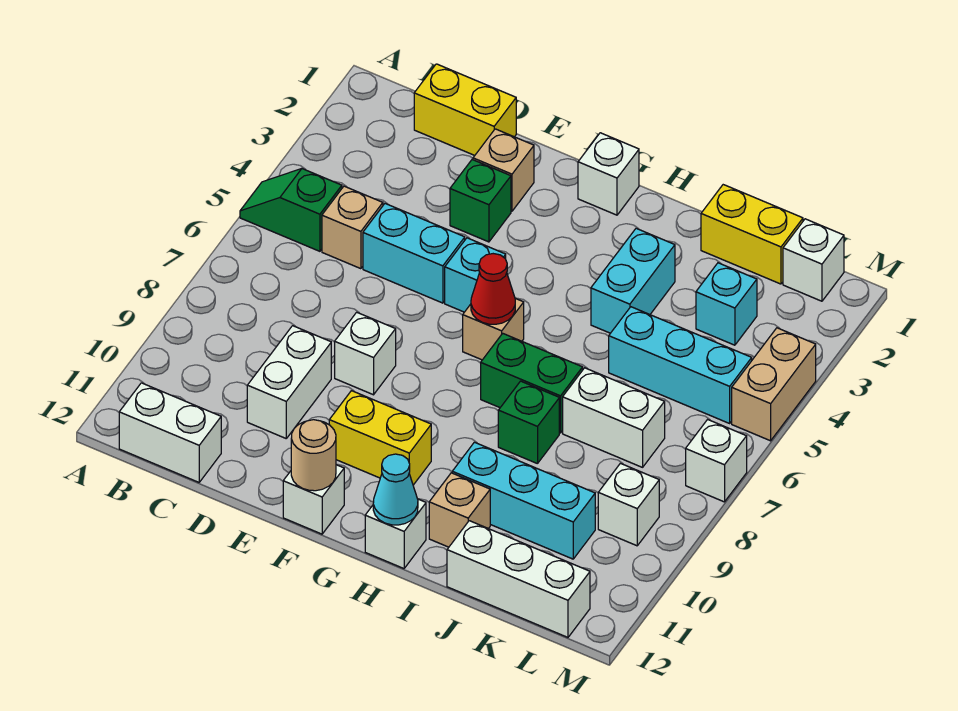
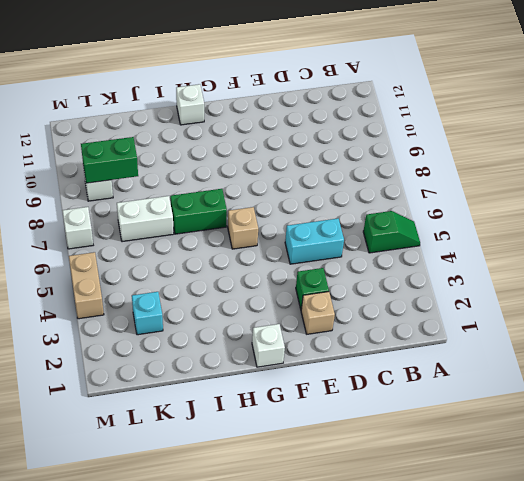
green brick K9:L9 level 2 -> none
none -> white brick B12:C12 level 1
none -> yellow brick C1:D1 level 1
none -> tan brick C5 level 1
none -> white brick D9:D10 level 1

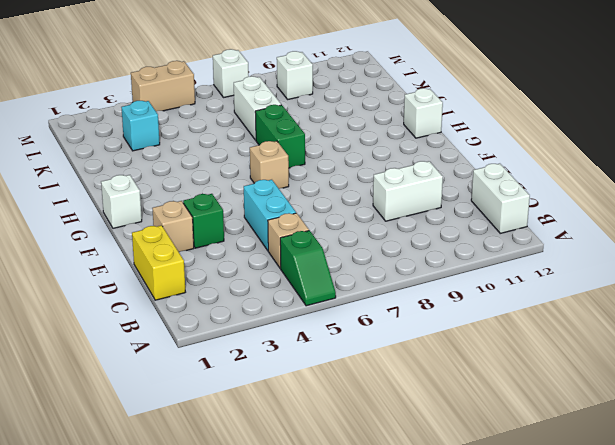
none -> white brick E8 level 1
none -> cyan brick F5 level 1
none -> yellow brick F10:G10 level 1
none -> white brick F12 level 1

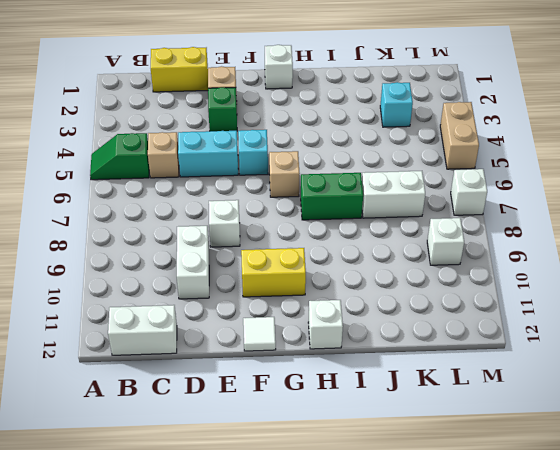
white tile F12 level 1 -> white brick F12 level 1
none -> cyan brick I3:I4 level 1
none -> green brick I8 level 1
none -> cyan brick I10:K10 level 1
none -> tan brick I11 level 1

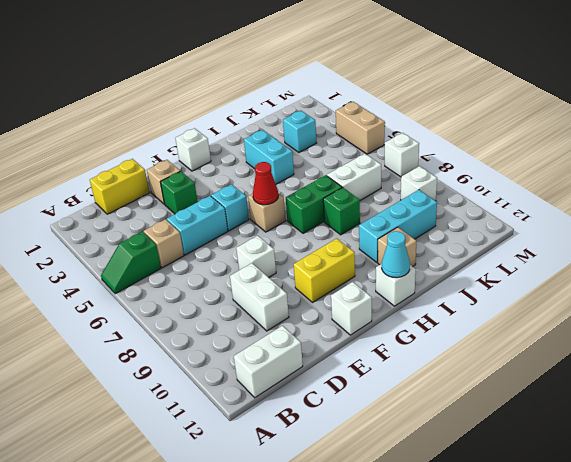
none -> yellow brick J1:K1 level 1
none -> cyan brick J5:L5 level 1
none -> white brick J12:L12 level 1
none -> white brick L1 level 1

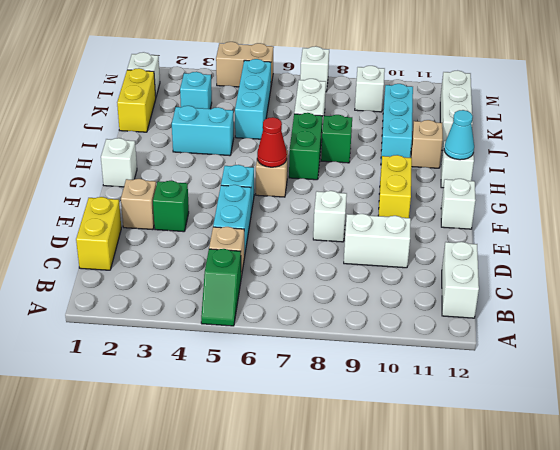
none -> tan round brick F12 level 2

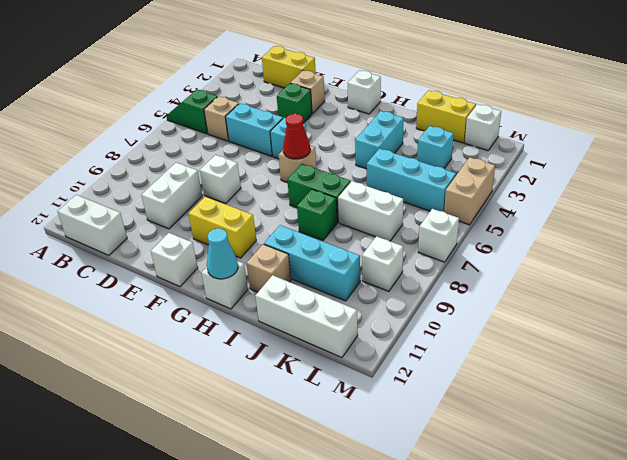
none -> tan round brick F12 level 2

